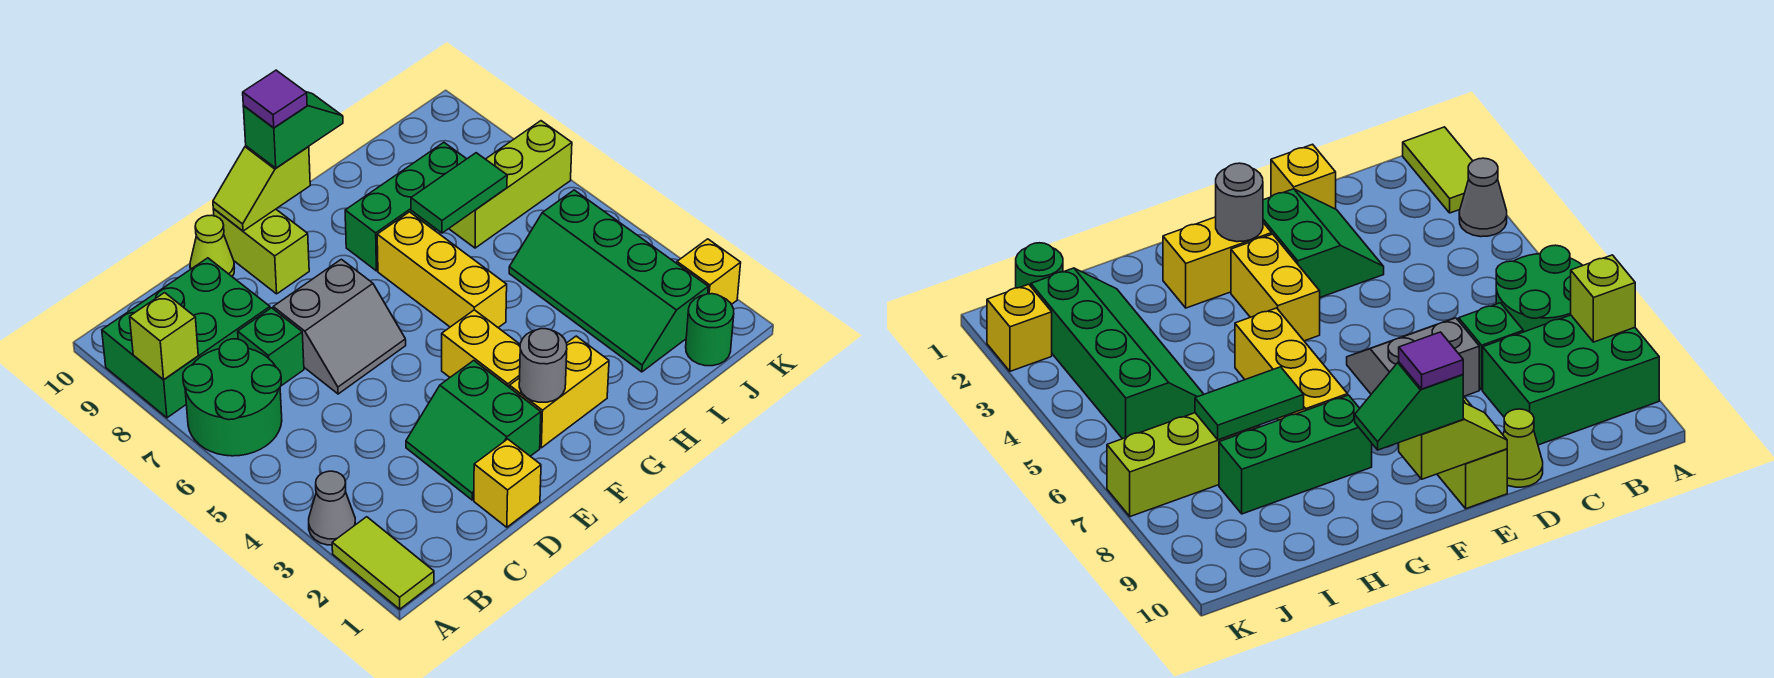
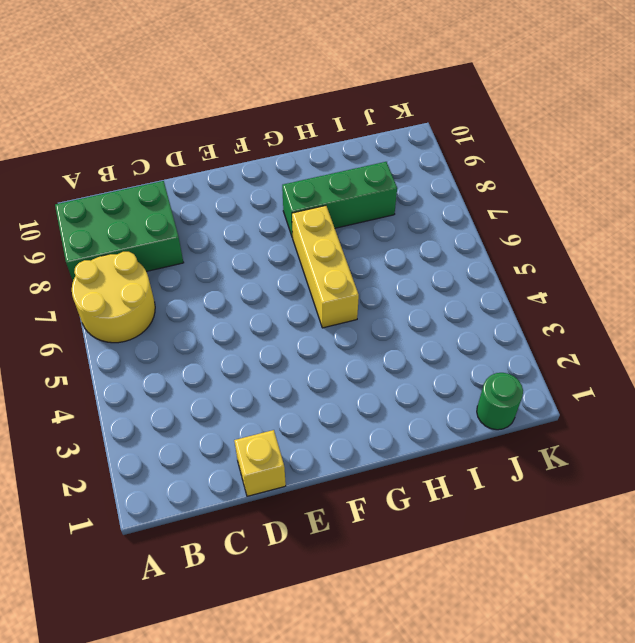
yellow round brick A6:B7 level 1 -> green round brick A6:B7 level 1
none -> lime tile A1:A2 level 1
none -> grey cone A3 level 1
none -> green brick C7 level 1

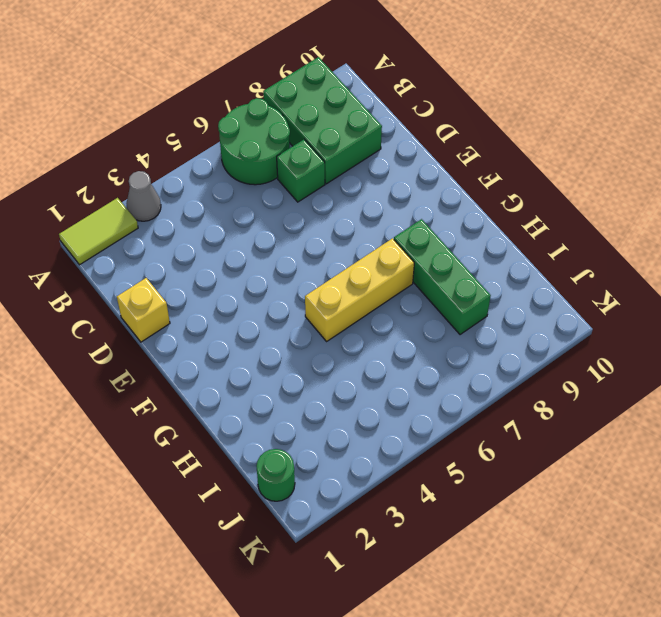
none -> green slope D2:E3 level 1 top E
none -> grey slope D6:E7 level 1 top 7
none -> lime cone D10 level 1

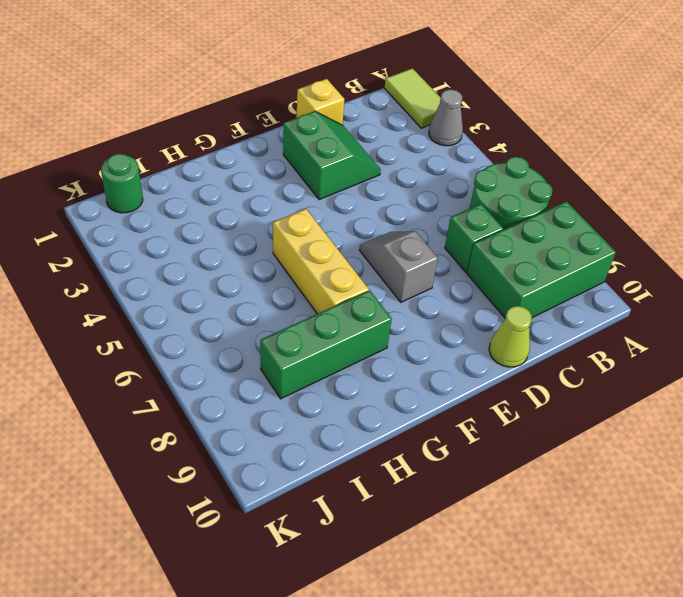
grey slope E6:E7 level 1 top 7 -> grey slope D6:E7 level 1 top 7
none -> lime brick E9:E10 level 1
none -> yellow brick F2:G2 level 1
none -> yellow brick F3:F4 level 1

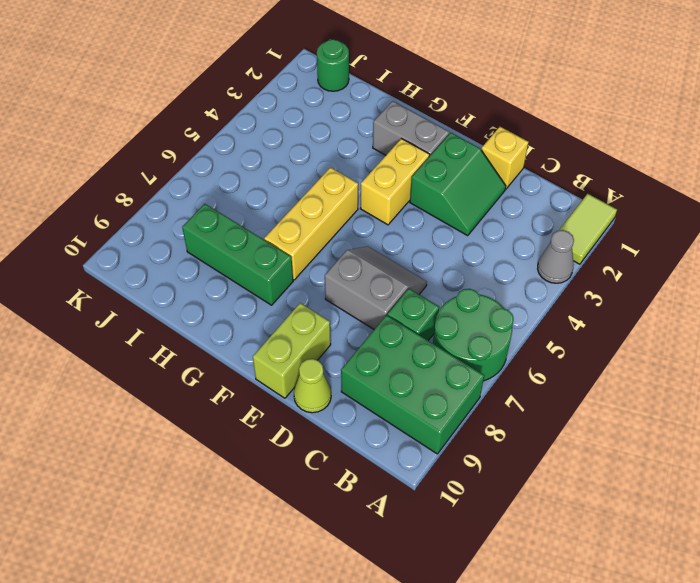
grey brick F2:G2 level 1 -> yellow brick F2:G2 level 1
none -> green slope I2:J5 level 1 top J
none -> lime brick I7:K7 level 1
none -> yellow brick K2 level 1

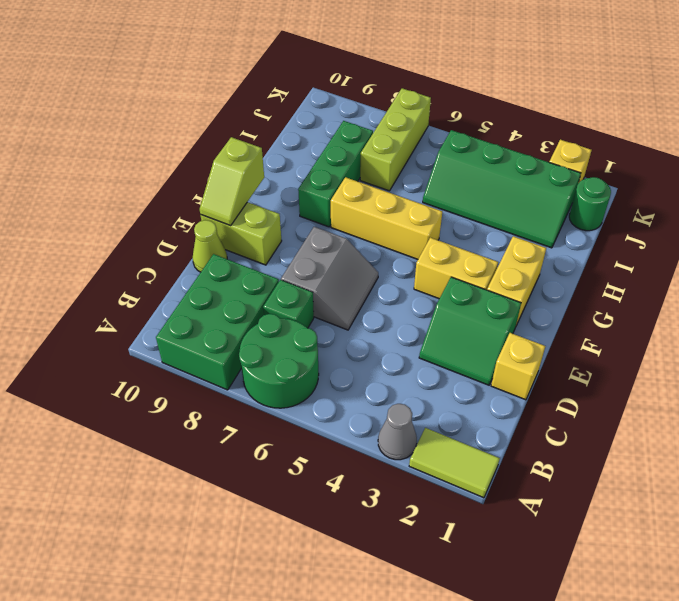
none -> lime brick A8 level 2
none -> grey round brick F2 level 2
none -> green tile H7:I7 level 2

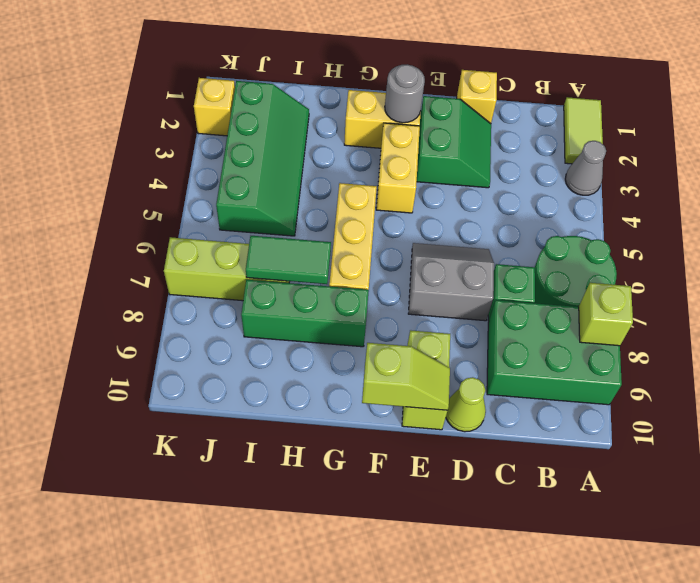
none -> green round brick J1 level 1
none -> green slope F10:G10 level 3 top F
none -> purple tile F10 level 4

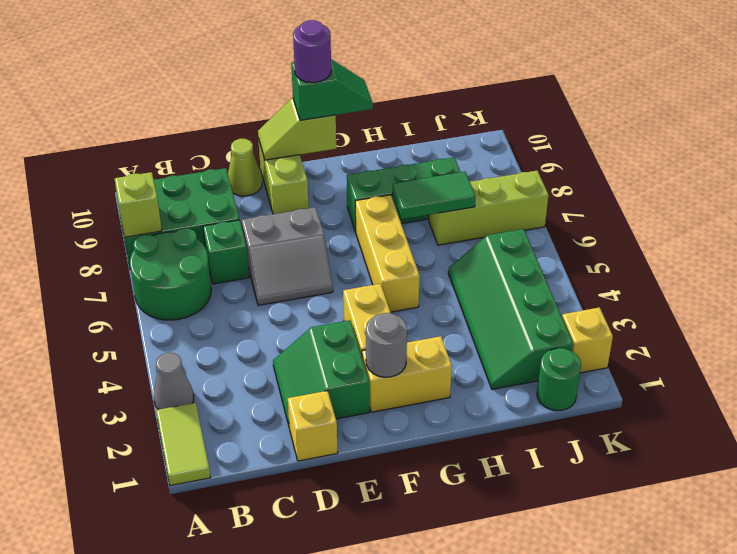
purple round brick F10 level 4 -> purple tile F10 level 4

